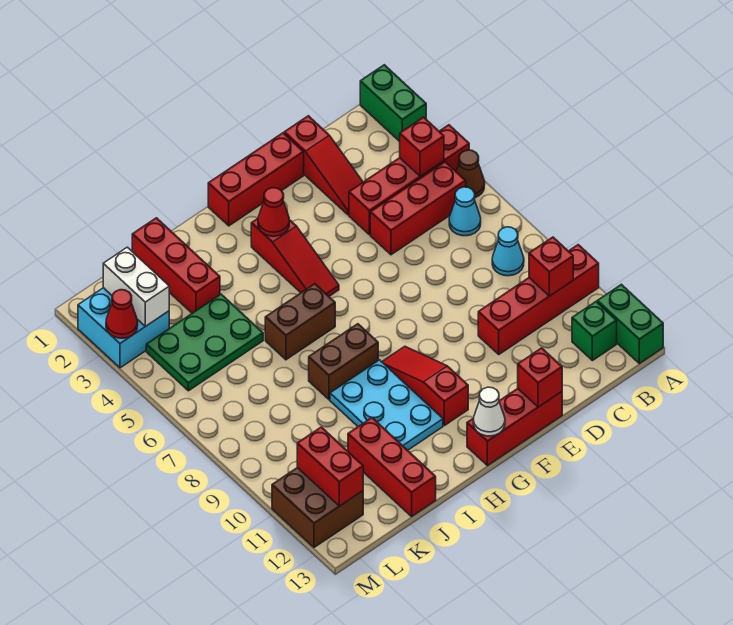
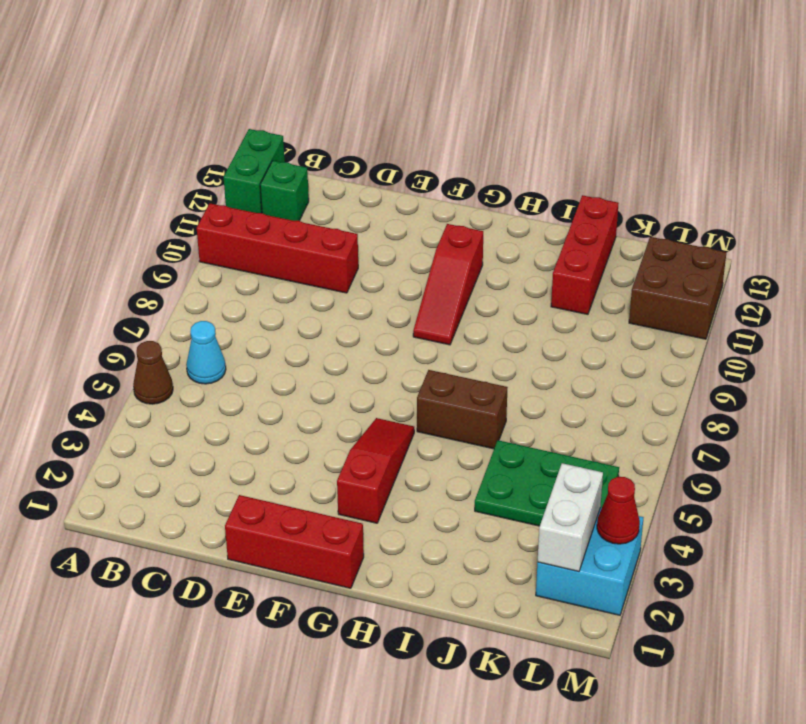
none -> green brick A1:A2 level 1
none -> red brick A4:D4 level 1
none -> red brick B5:D5 level 1
none -> cyan cone B8 level 1

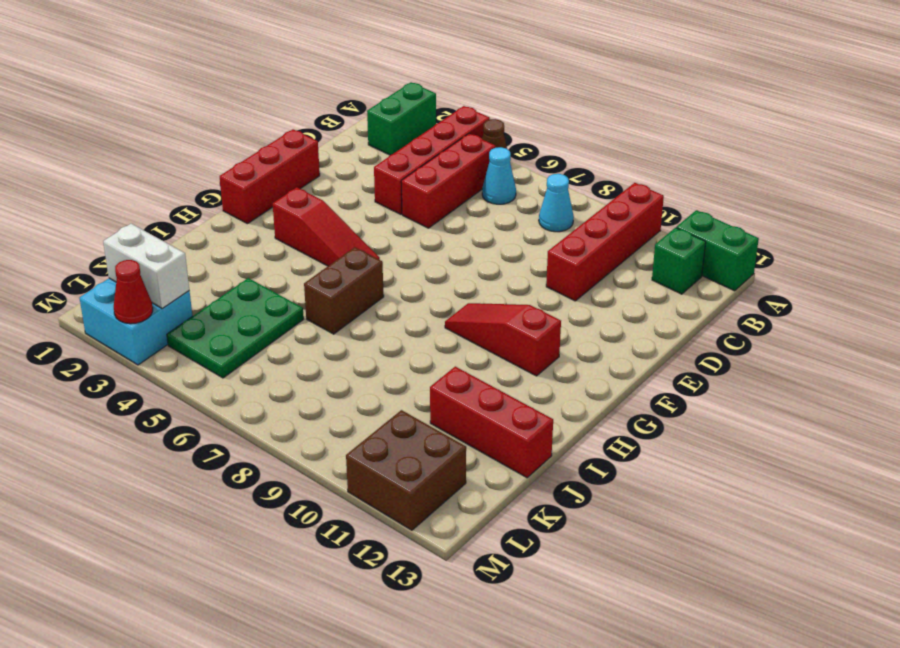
green brick A2:B2 level 1 -> green brick A1:A2 level 1
none -> red slope D1:D3 level 1 top 1
none -> red brick E13:G13 level 1
none -> brown brick H8:I8 level 1
none -> cyan plate H9:I11 level 1

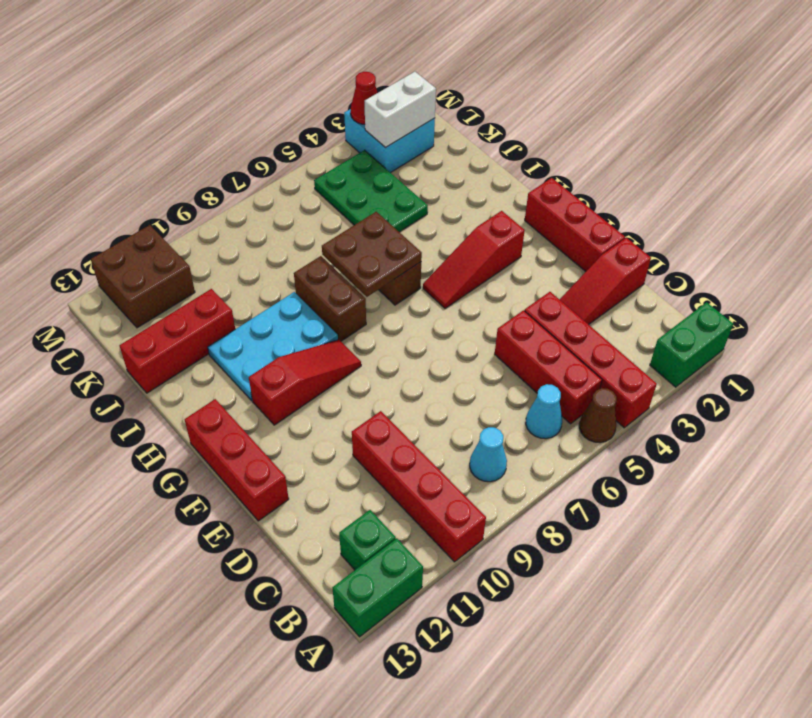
brown plate H6:I7 level 2 -> none
none -> red brick J1:J3 level 1
none -> red brick B4 level 2
none -> red brick B10 level 2
none -> red brick E13 level 2

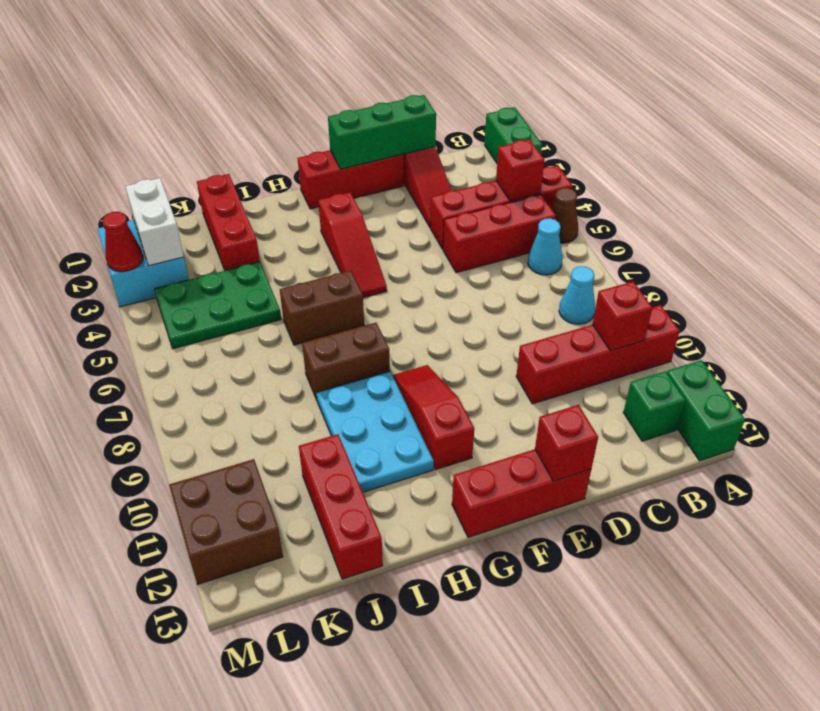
green brick D1:F1 level 2 -> none
none -> red cone G3 level 2
none -> white cone G13 level 2
none -> red brick L11:L12 level 2

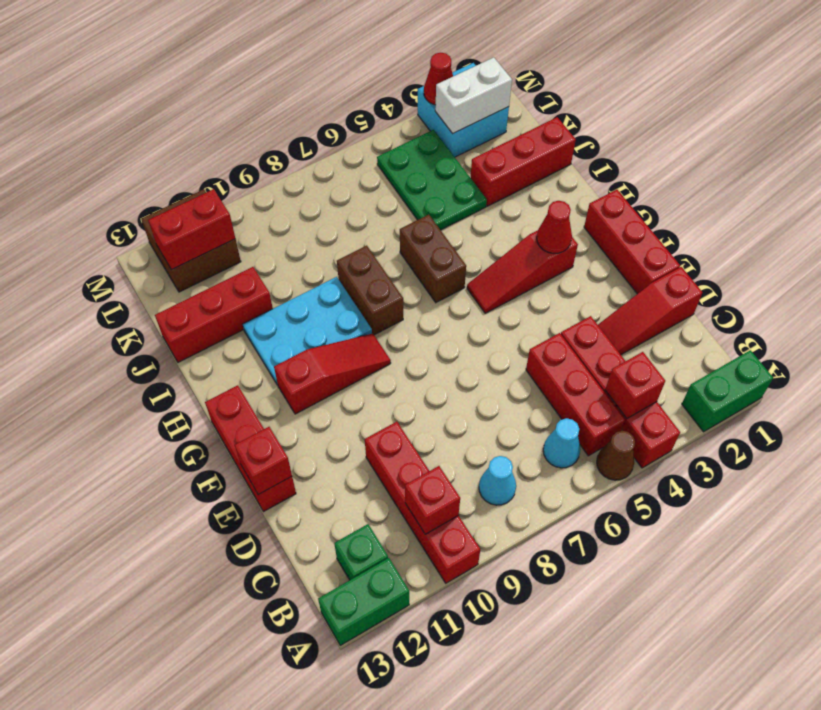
none -> white cone G13 level 2

